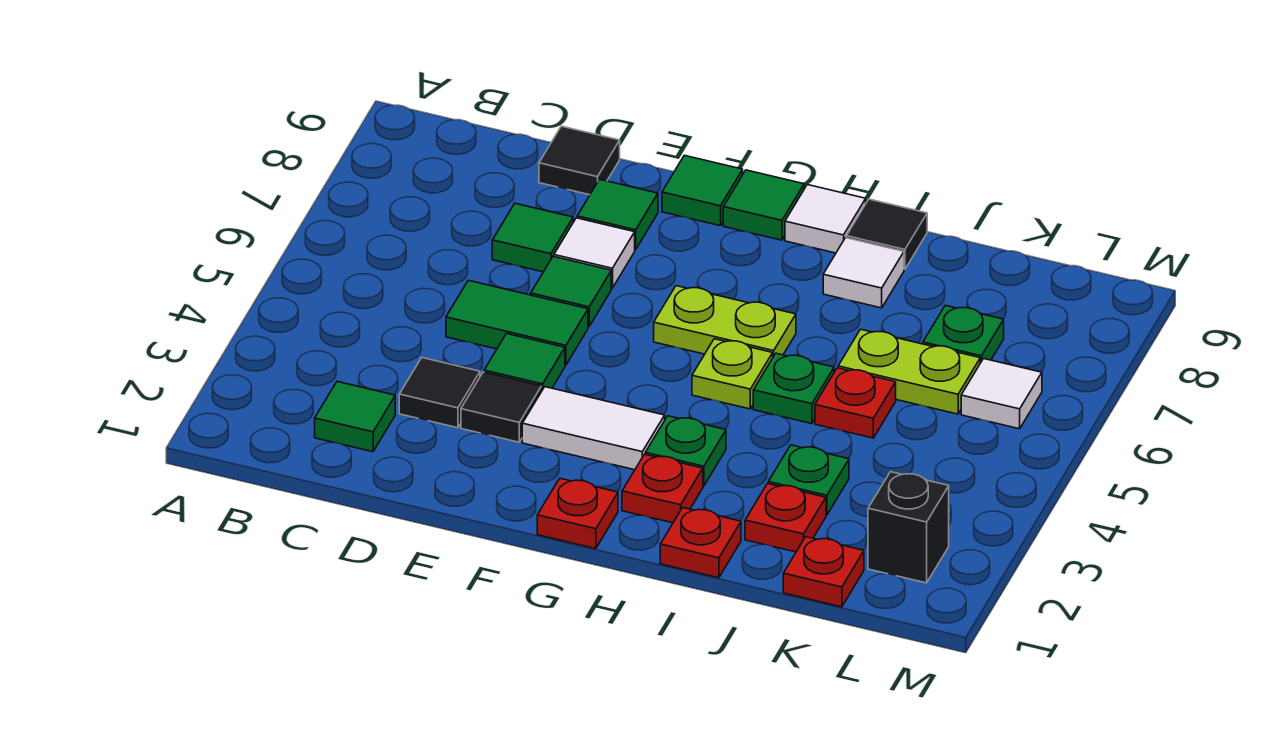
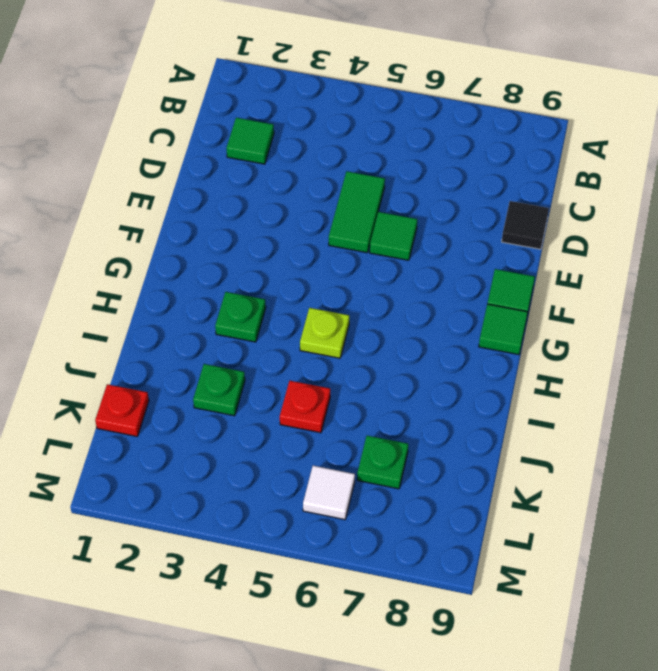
none -> black tile D3 level 1
none -> green tile D7 level 1
none -> black tile E3 level 1
none -> green tile E4 level 1

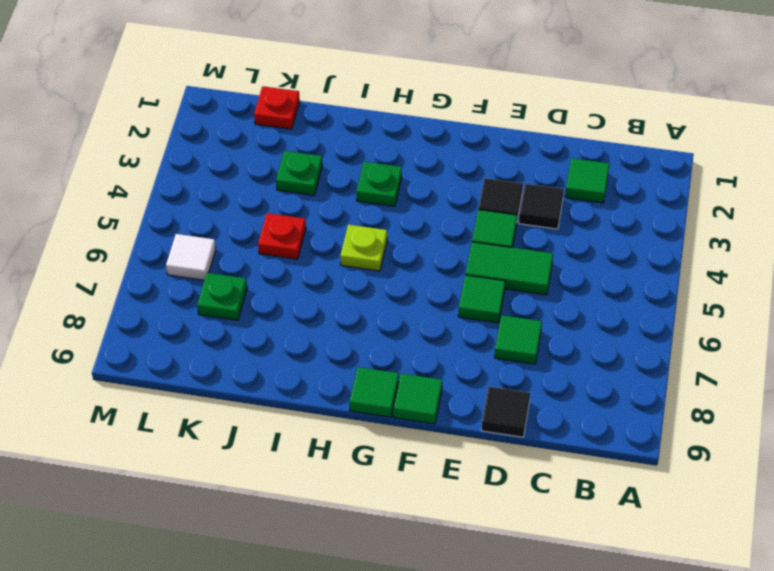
none -> white tile E7 level 1
none -> green tile E8 level 1
none -> white tile F3:G3 level 1
none -> red plate G1 level 1

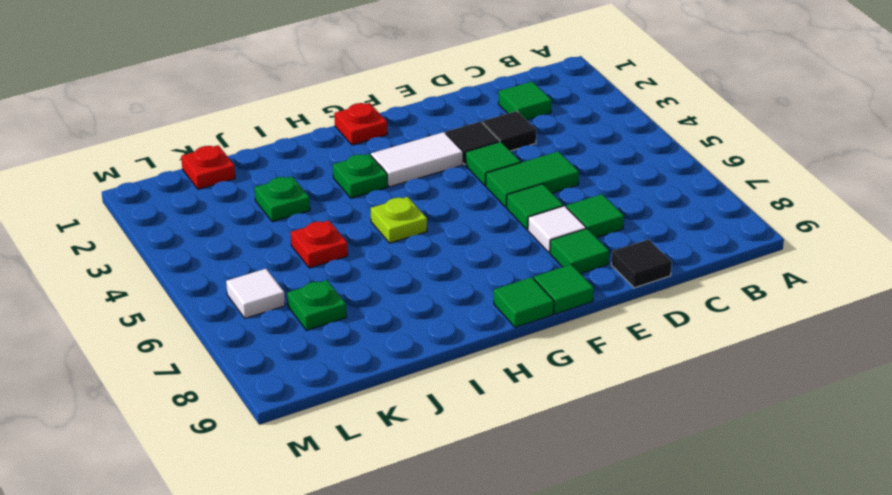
none -> lime plate G6:H6 level 1
none -> red plate H2 level 1
none -> white tile H9 level 1
none -> red plate I1 level 1

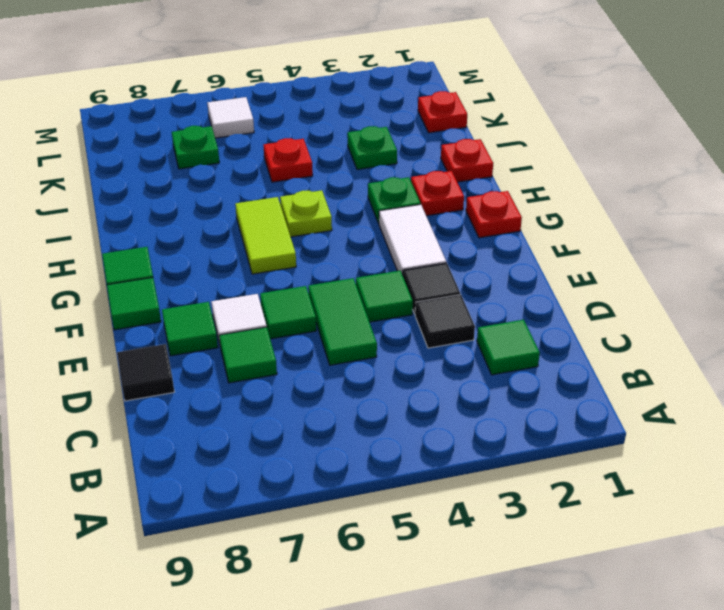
lime tile G6:H6 level 1 -> lime plate G6:H6 level 1
none -> white tile H9 level 1
none -> green plate I5 level 1
none -> white tile I8 level 1
none -> black tile I9 level 1

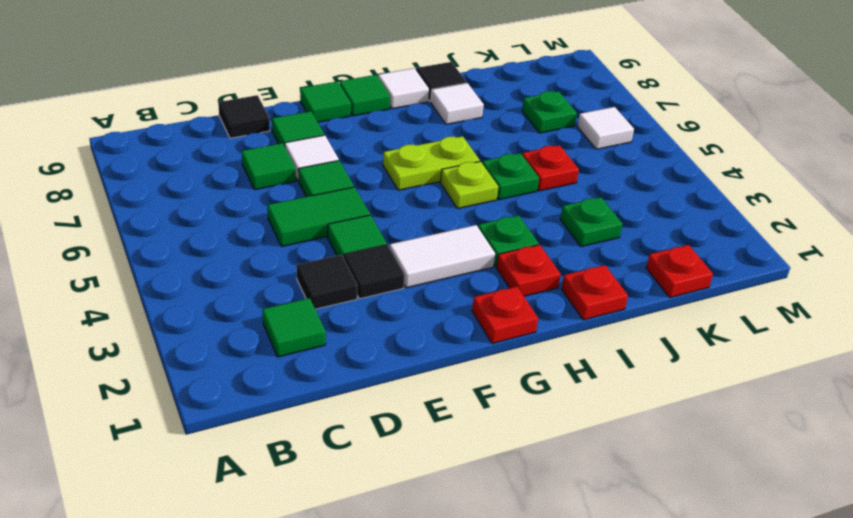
none -> red plate J2 level 1
none -> lime plate J6:K6 level 1
none -> black brick L2 level 1

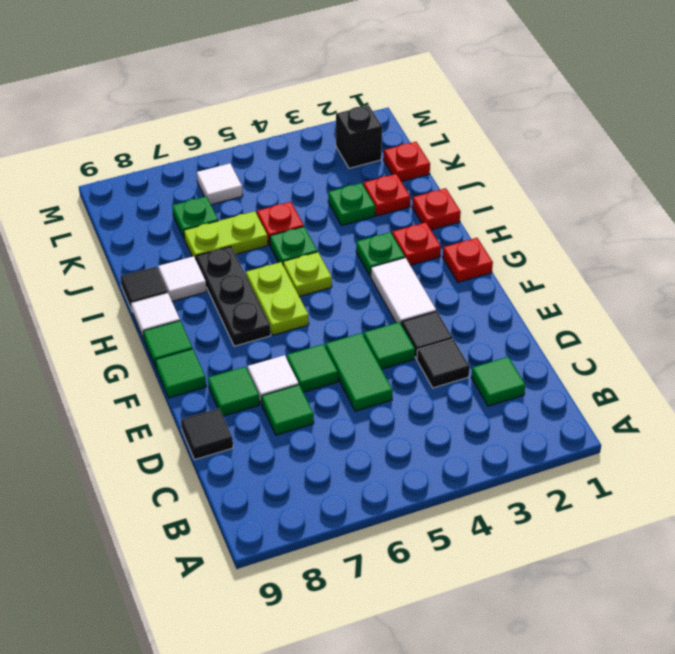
black plate G7:I7 level 1 -> none
lime plate J6:J7 level 1 -> lime plate J6:K6 level 1

